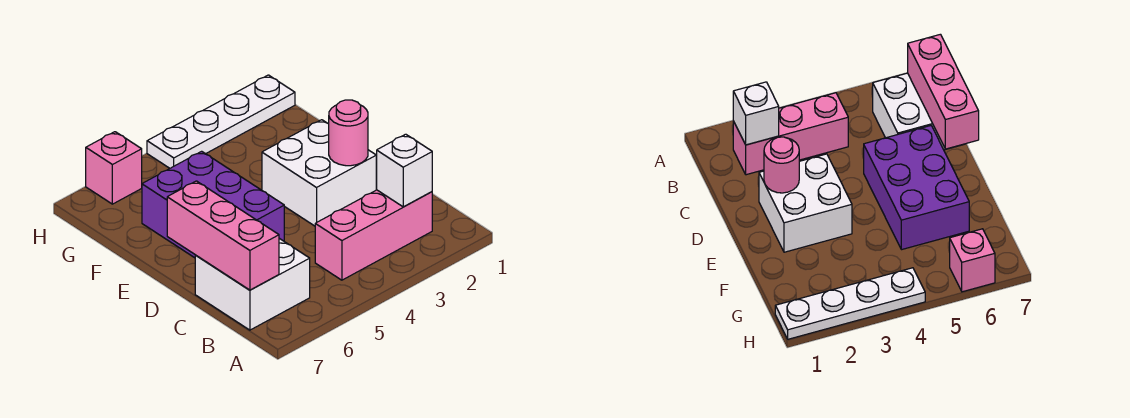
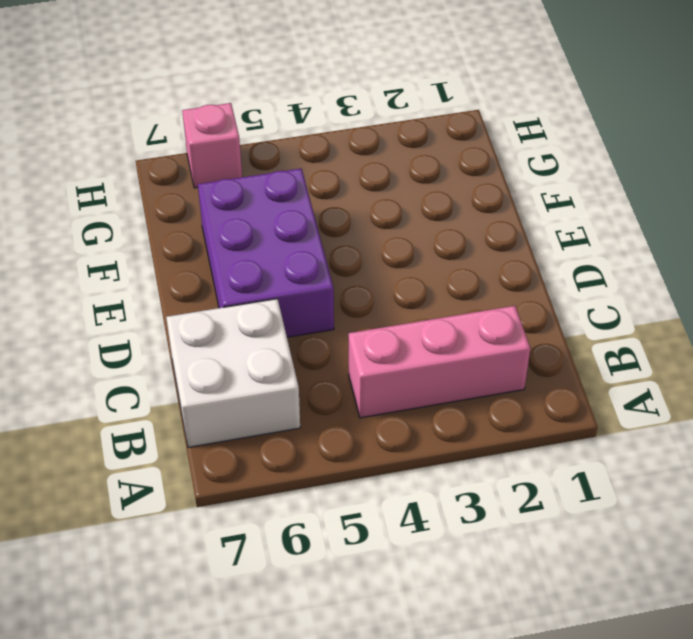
none -> white brick D2:E3 level 1
none -> white plate H1:H4 level 1

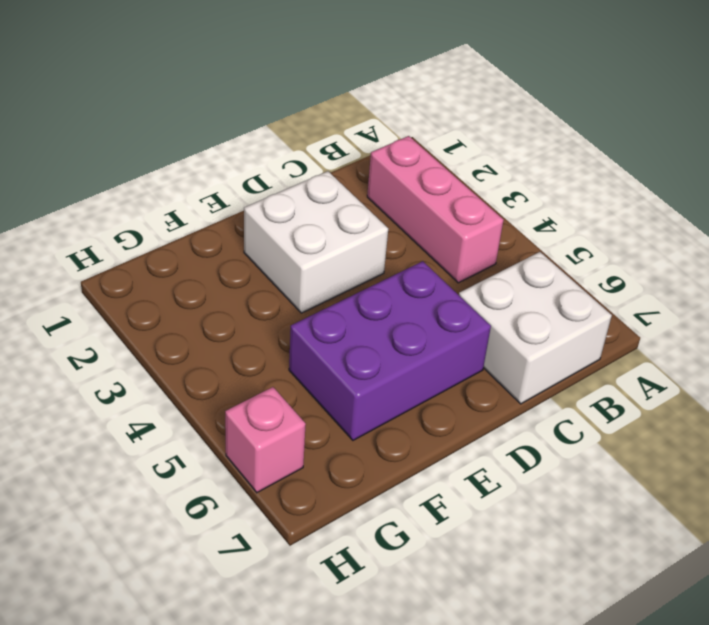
none -> white plate H1:H4 level 1
none -> white brick B2 level 2

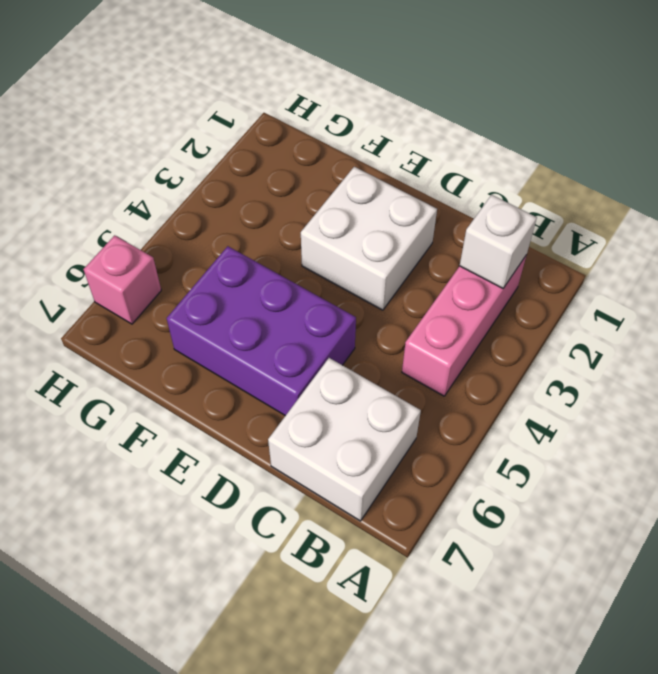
none -> white plate H1:H4 level 1
none -> pink brick B7:D7 level 2

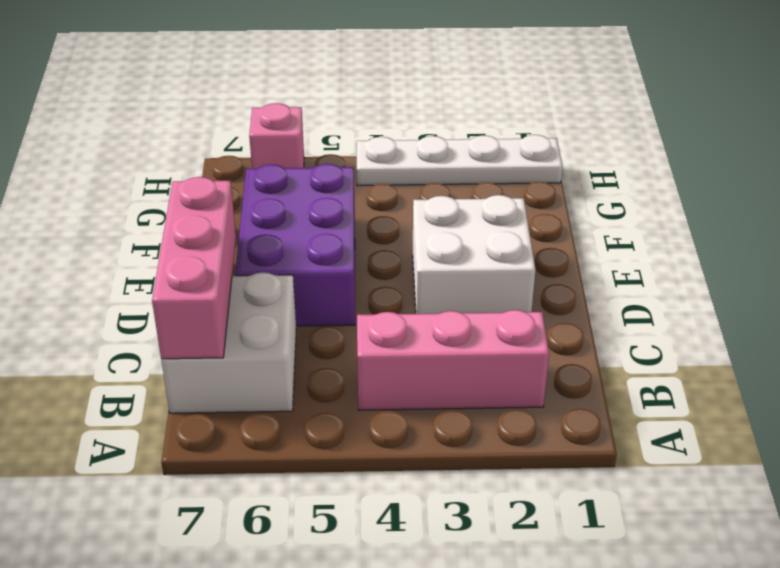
none -> white brick B2 level 2
none -> pink round brick D2 level 2

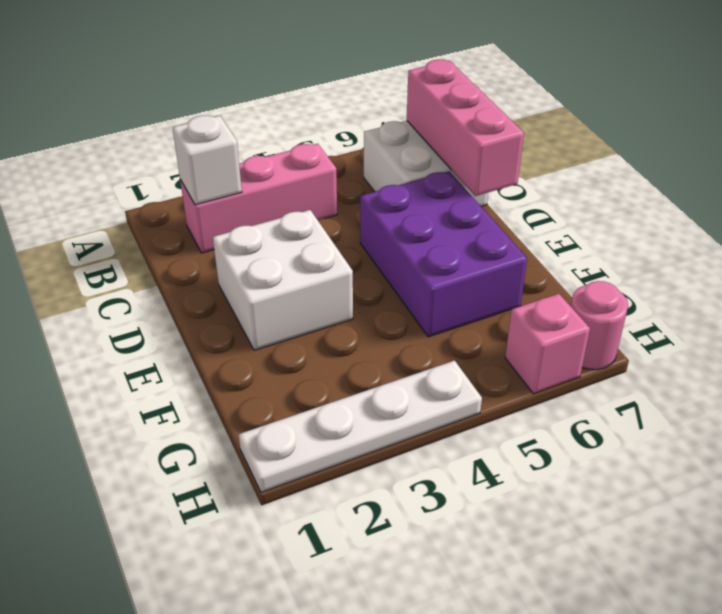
pink round brick H7 level 1 -> pink round brick D2 level 2

